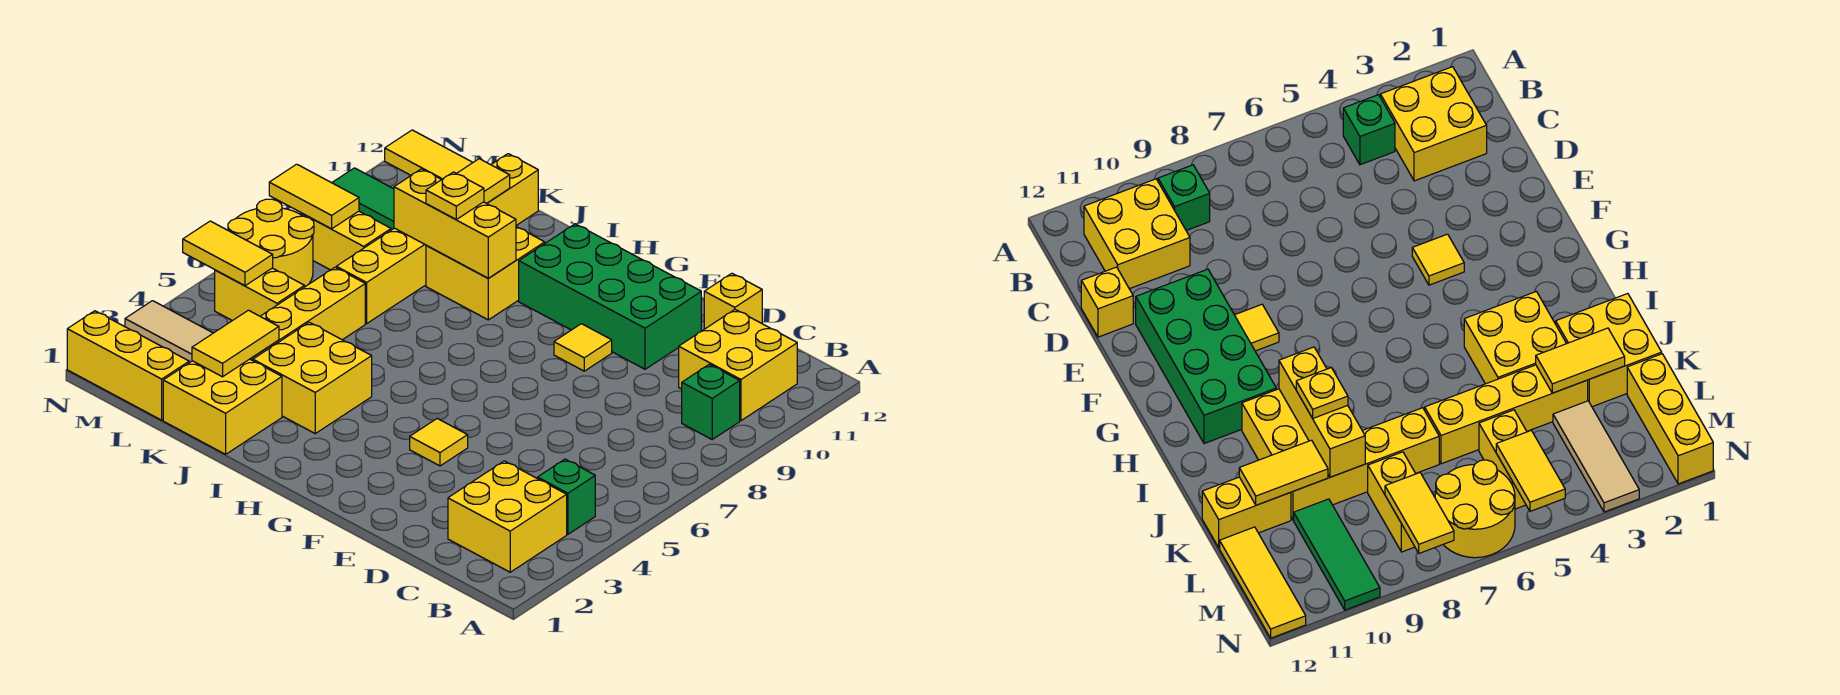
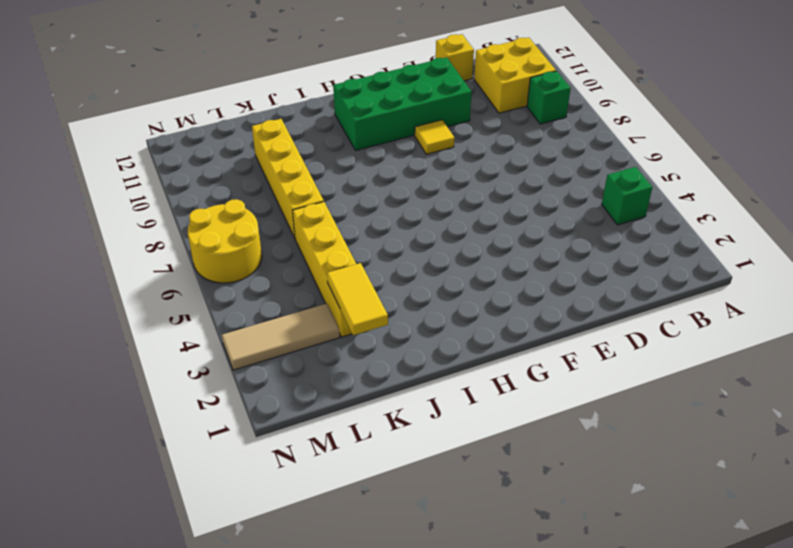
none -> yellow brick B2:C3 level 1
none -> yellow tile F4 level 1
none -> yellow brick I3:J4 level 1

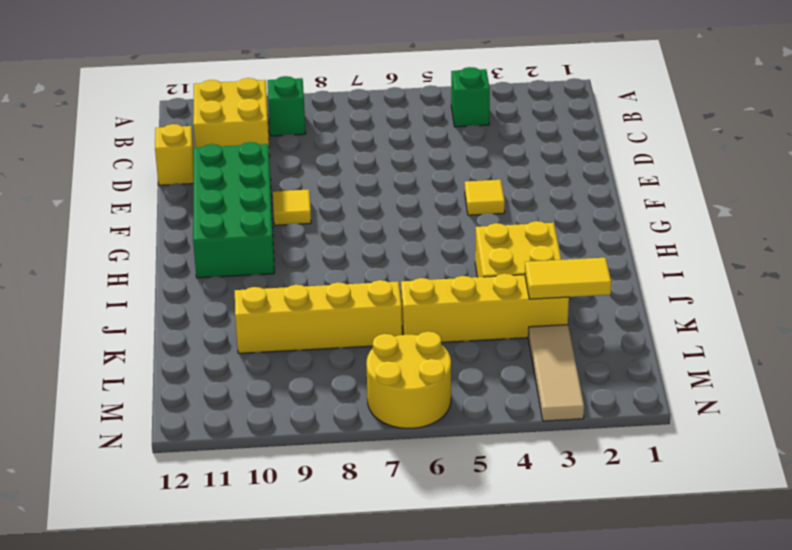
none -> yellow brick B2:C3 level 1
none -> yellow brick I9:J10 level 1
none -> yellow brick J1:K2 level 1

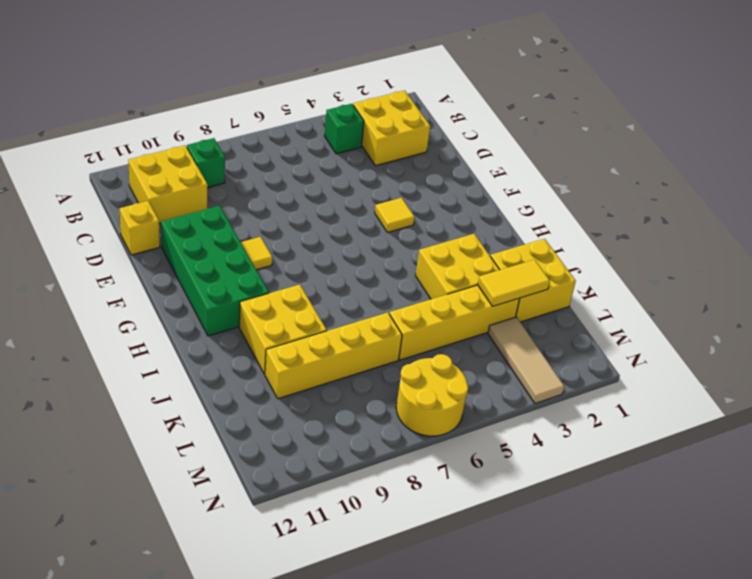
none -> yellow brick K11:K12 level 1
none -> yellow brick L1:N1 level 1
none -> yellow brick L5:M5 level 1

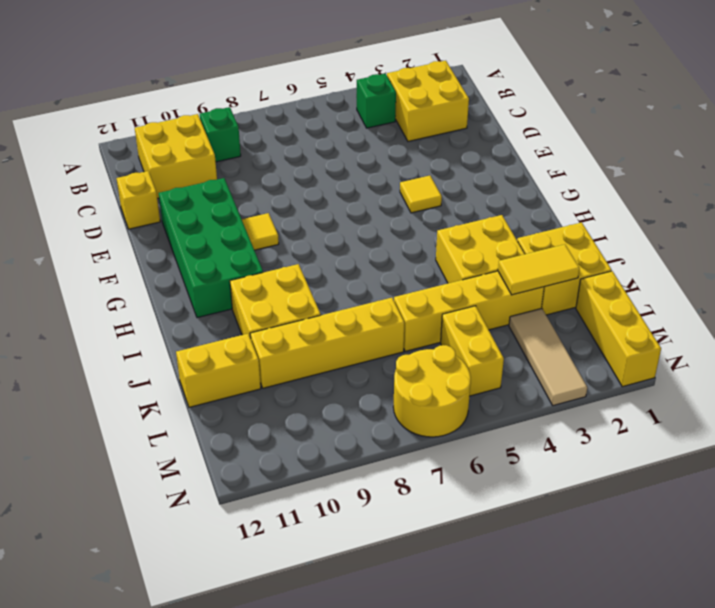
none -> yellow brick L8:M8 level 1
none -> green tile L10:N10 level 1
none -> yellow tile L12:N12 level 1

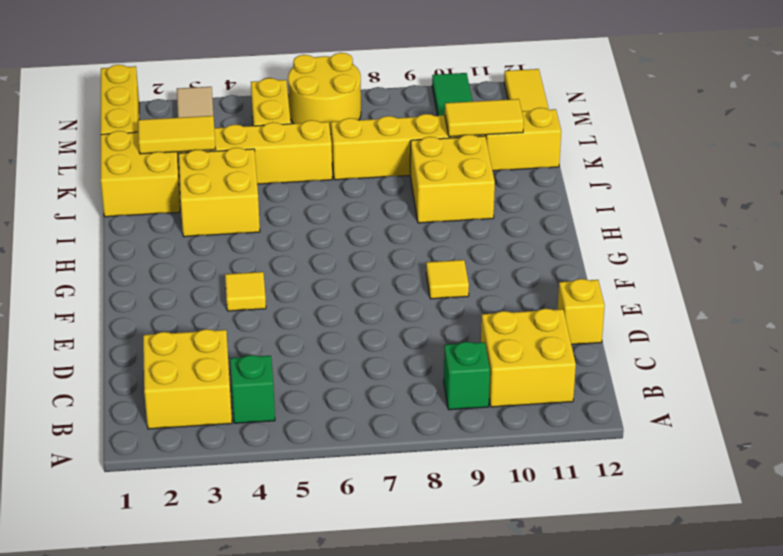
none -> green brick E10:H11 level 1
none -> yellow brick L8:M8 level 1
none -> yellow brick I9:K9 level 2

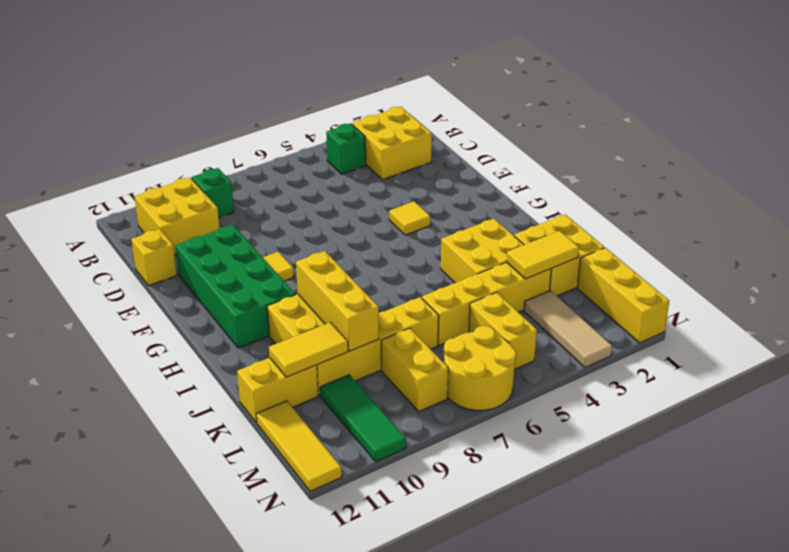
none -> yellow tile M5:N5 level 2
none -> yellow tile M8:N8 level 2
none -> yellow plate J9 level 3

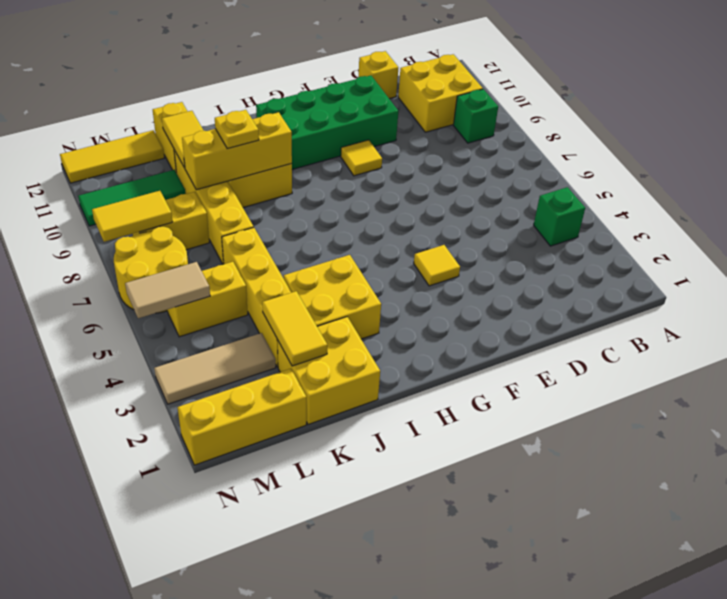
tan tile M5:N5 level 2 -> yellow tile M5:N5 level 2
none -> yellow brick B2:C3 level 1

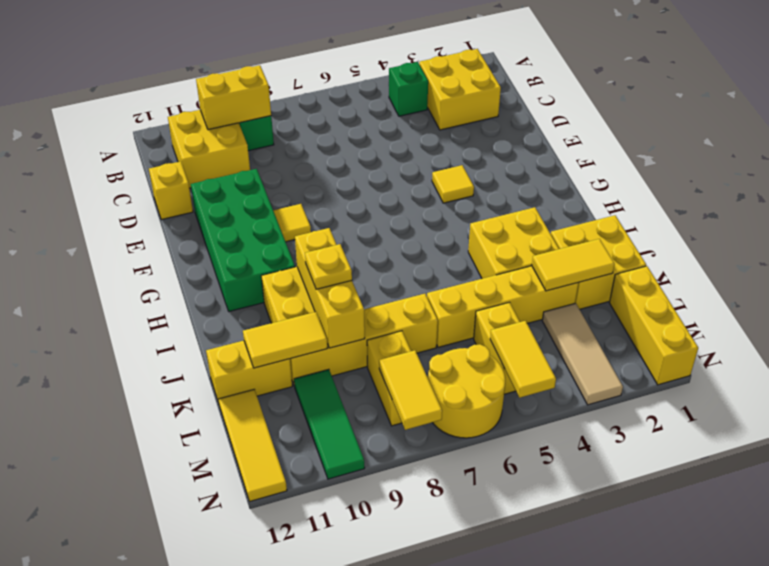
yellow brick B9:B10 level 2 -> none

